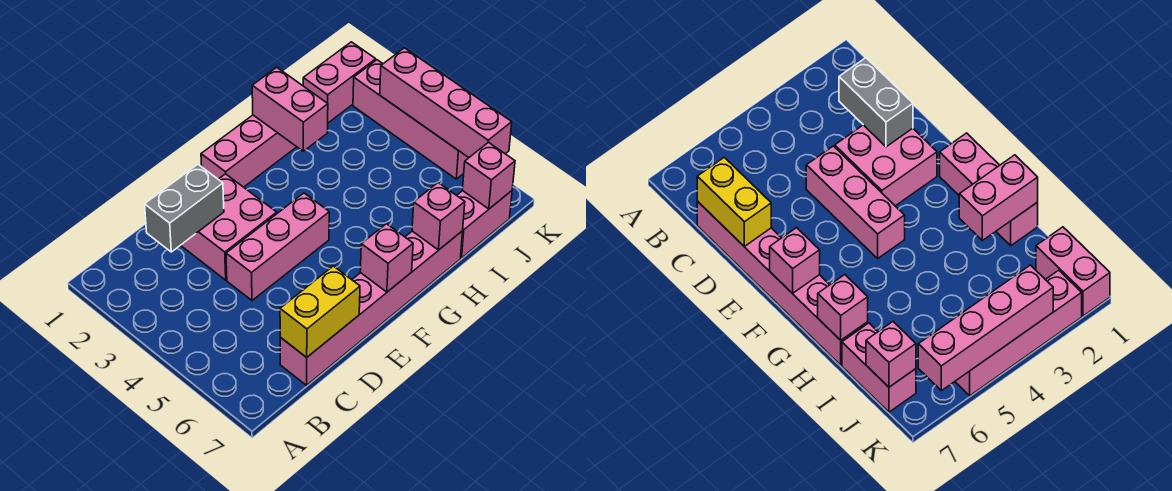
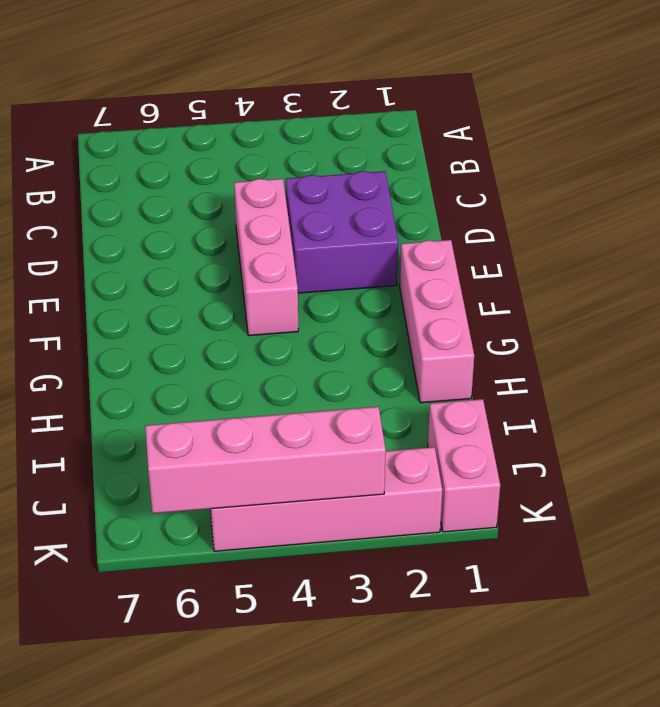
purple brick D2:E3 level 1 -> pink brick D2:E3 level 1
none -> pink brick C7:H7 level 1
none -> pink brick I7:J7 level 1
none -> grey brick C2:D2 level 2

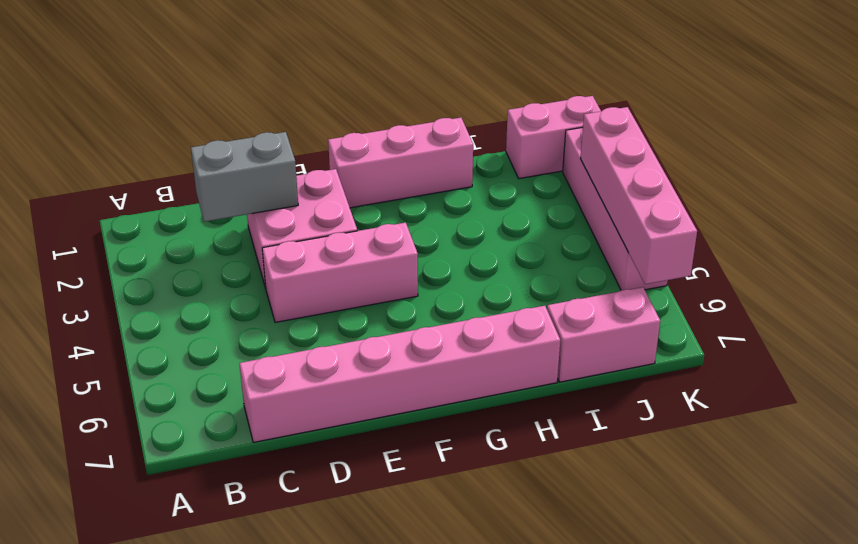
none -> yellow brick C7:D7 level 2
none -> pink brick F7 level 2
none -> pink brick H1:H2 level 2

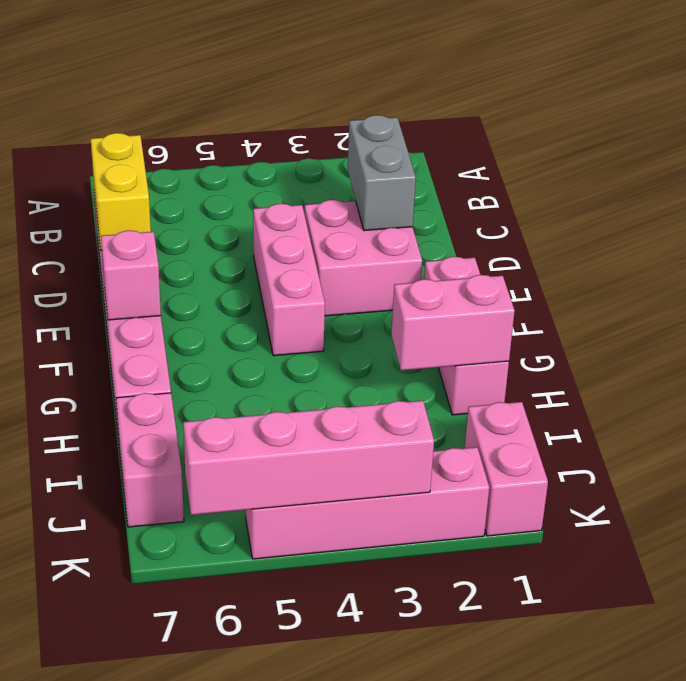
none -> pink brick H7 level 2
none -> pink brick J7 level 2

